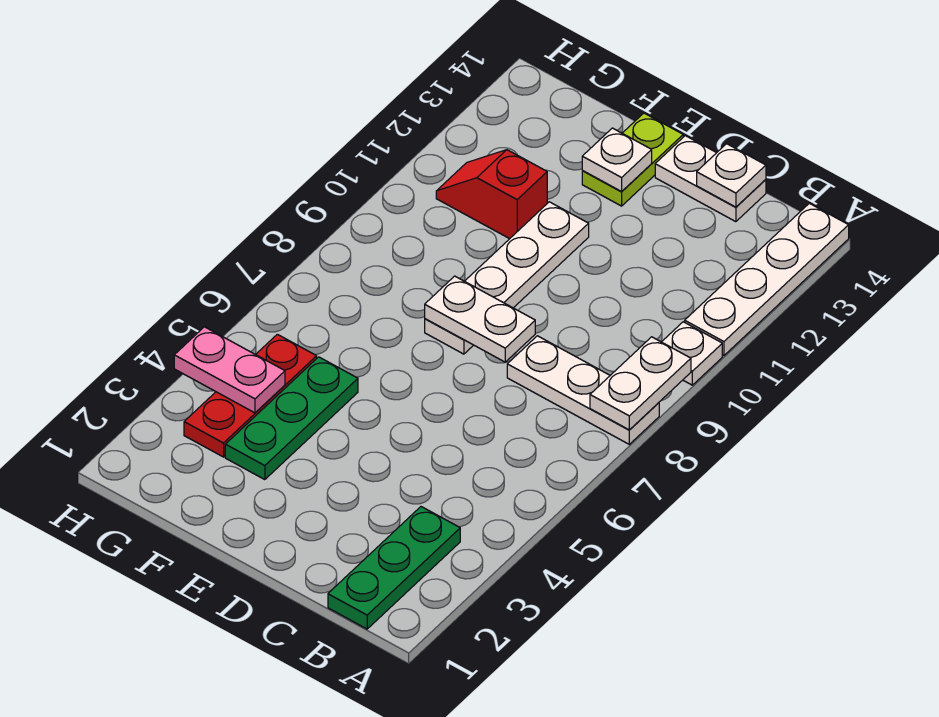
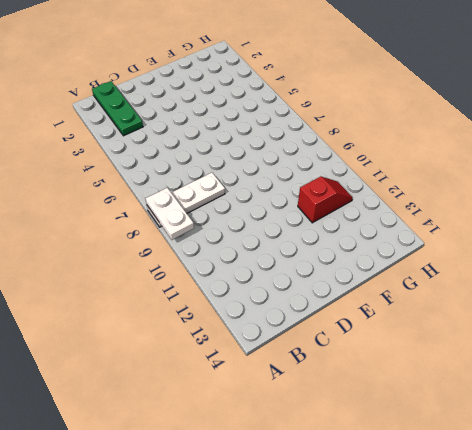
none -> white plate A10 level 1
none -> white plate A11:A14 level 1
none -> white plate C14:D14 level 1

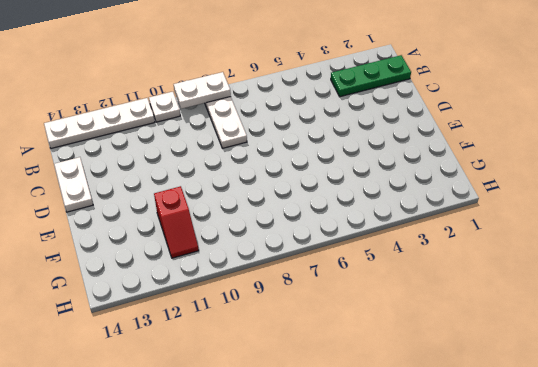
none -> white plate E8:E11 level 1
none -> lime plate E13:E14 level 1
none -> green plate F3:F5 level 1

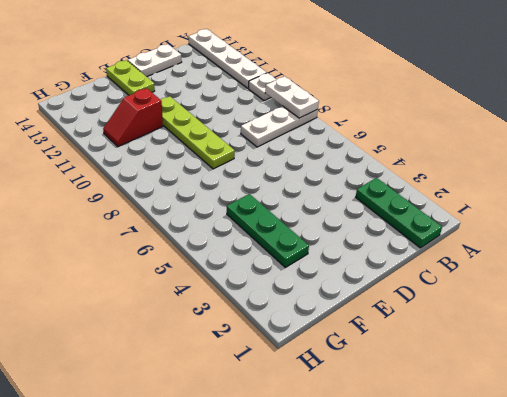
lime plate E8:E11 level 1 -> white plate E8:E11 level 1
none -> red plate G3:G5 level 1
none -> white plate C14 level 2
none -> white plate D8:E8 level 2

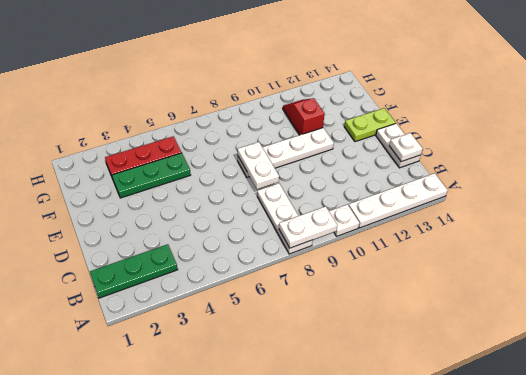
none -> white plate E13 level 2
none -> pink plate G4:H4 level 2

